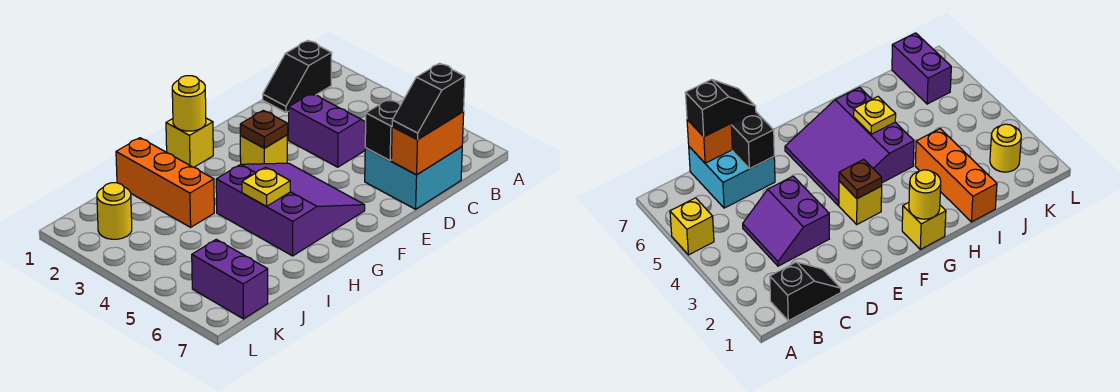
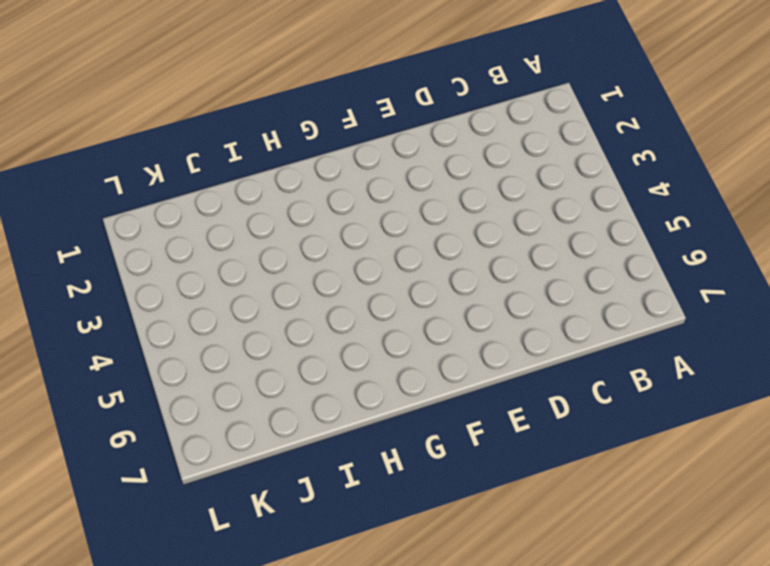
none -> yellow brick A5 level 1
none -> black slope B1:C1 level 1 top B
none -> purple slope C3:D4 level 1 top D

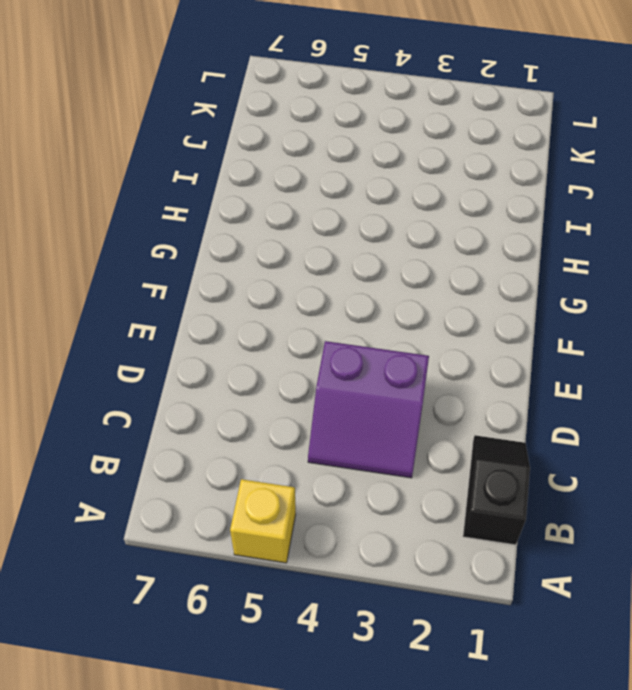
none -> cyan brick C6:D7 level 1
none -> yellow brick F3 level 1
none -> purple slope F4:H6 level 1 top H

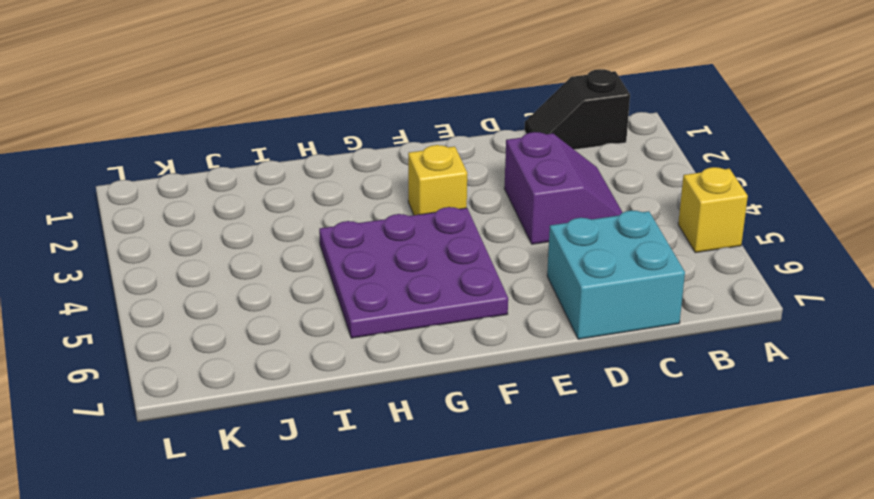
purple plate F4:H6 level 1 -> purple slope F4:H6 level 1 top H
none -> yellow brick G1 level 1
none -> orange brick I1:I3 level 1
none -> yellow round brick K2 level 1

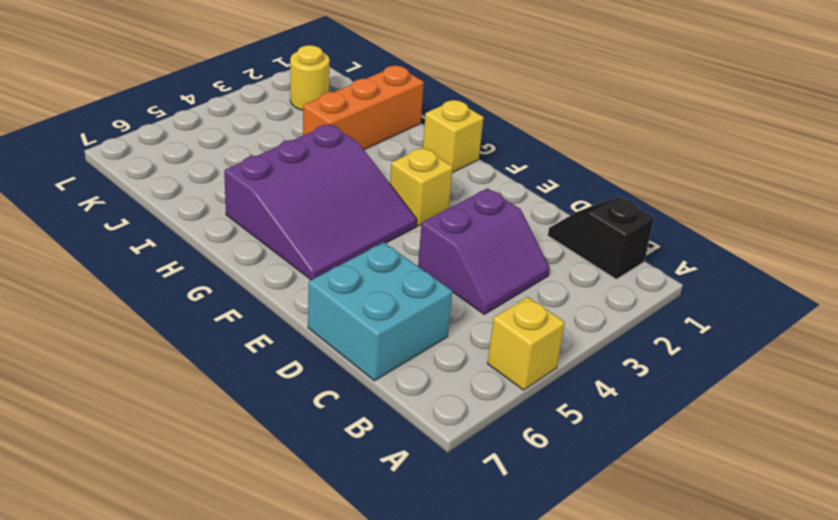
none -> purple brick K6:K7 level 1
none -> orange brick C7:D7 level 2
none -> black brick D6 level 2

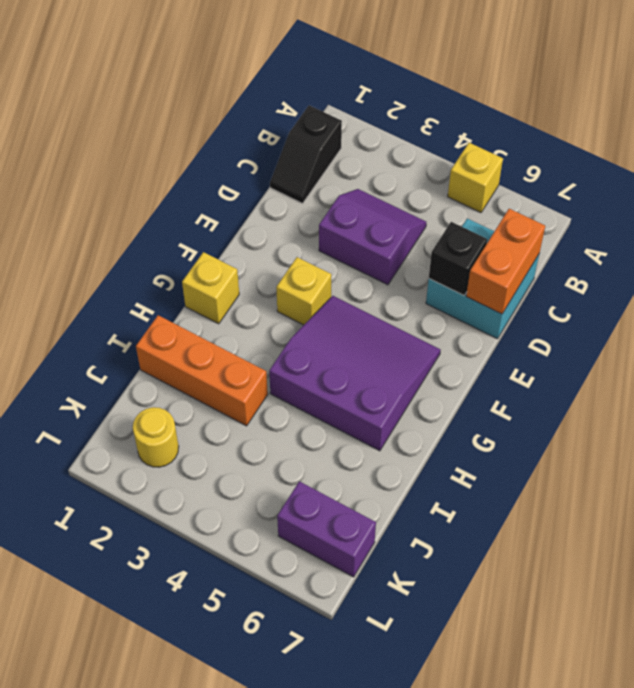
none -> brown plate F3 level 2
none -> yellow round brick G1 level 2
none -> yellow plate H5 level 2

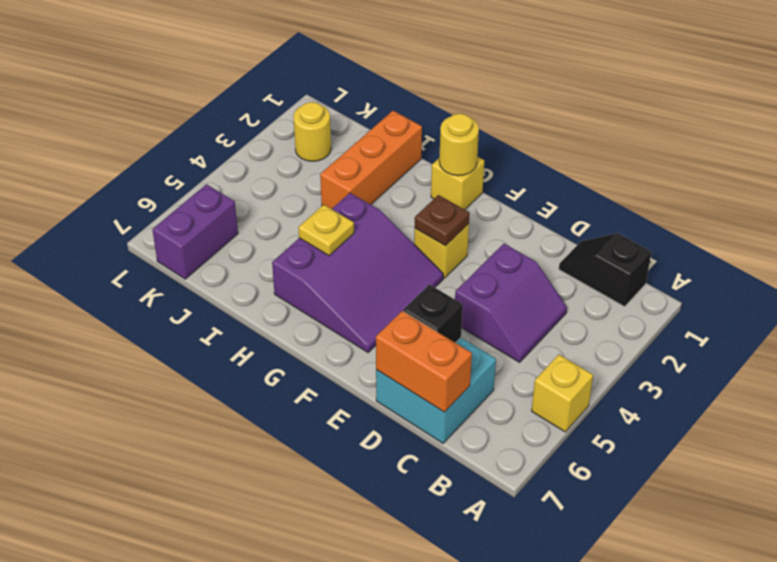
none -> black slope C7:D7 level 3 top C

